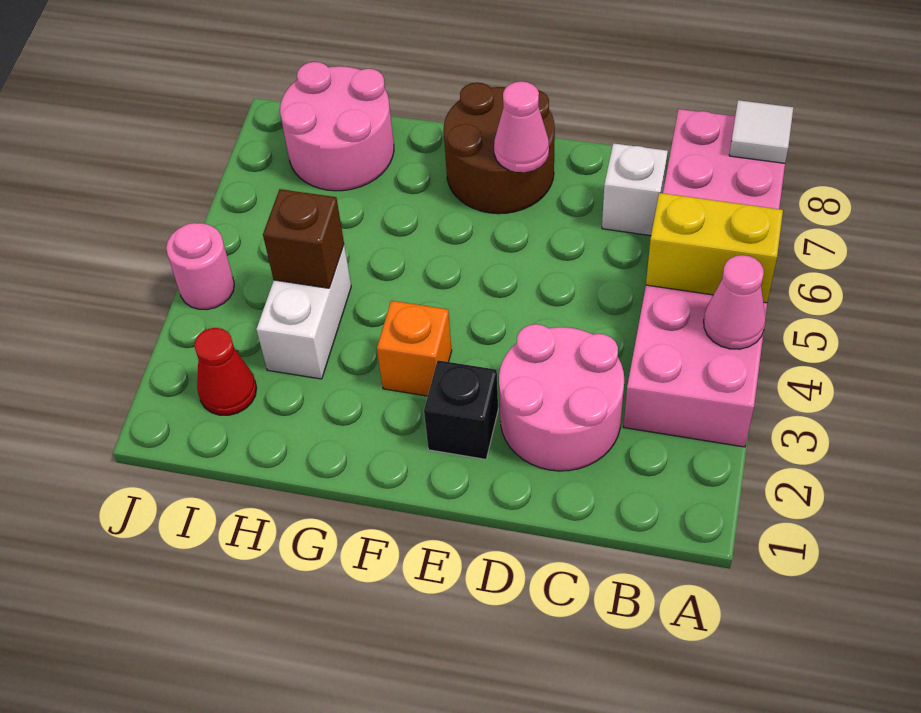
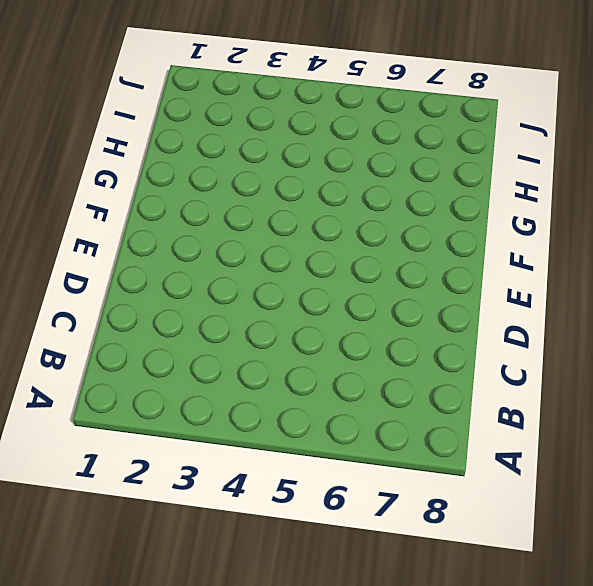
none -> pink brick A3:B8 level 1
none -> pink round brick C2:D3 level 1
none -> white brick C7 level 1

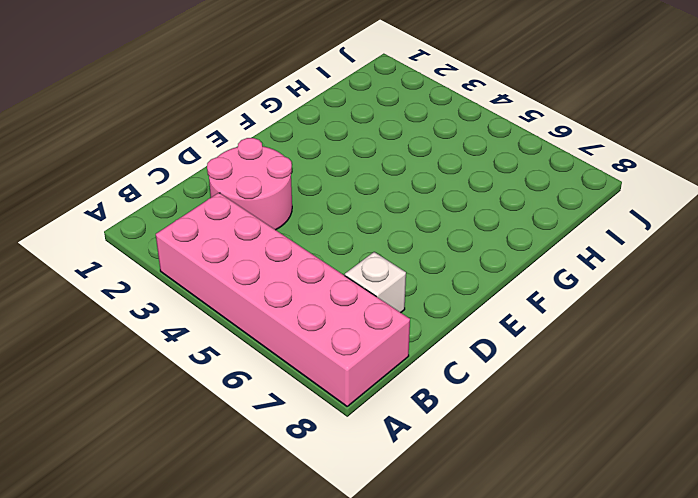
none -> black brick E2 level 1
none -> brown round brick E7:F8 level 1
none -> orange brick F3 level 1

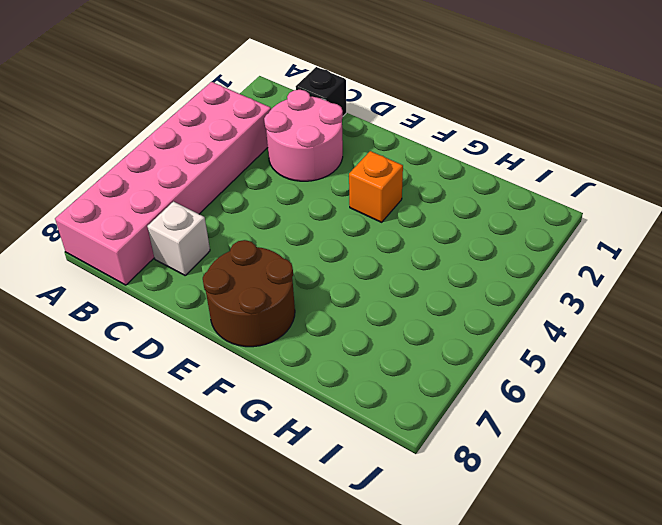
black brick C1 level 1 -> black brick E2 level 1
none -> white brick H3:H4 level 1
none -> pink round brick H7:I8 level 1
none -> red cone I2 level 1

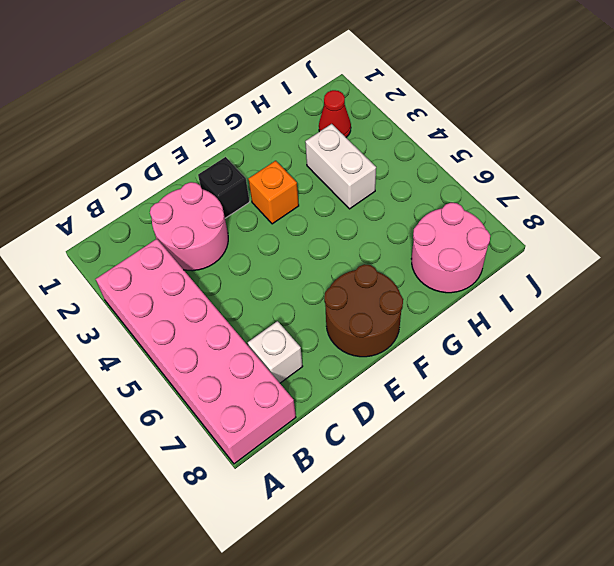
none -> pink round brick J4 level 1
none -> pink cone A4 level 2
none -> yellow brick A5:B5 level 2

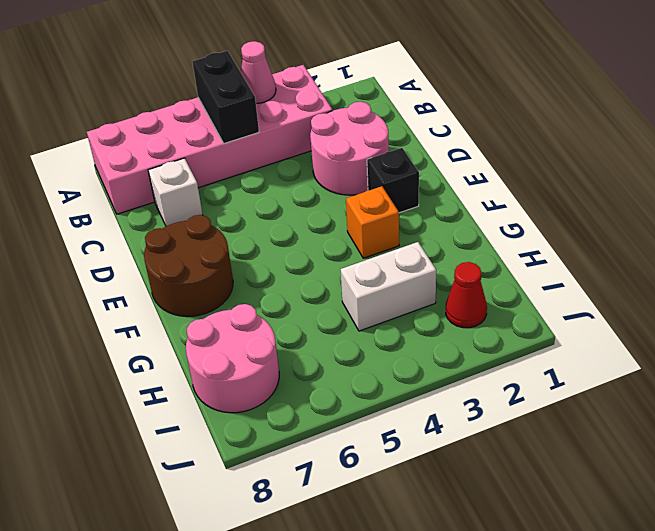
black brick A5:B5 level 2 -> yellow brick A5:B5 level 2
none -> pink round brick J4 level 1
none -> white tile A8 level 2
none -> pink cone E7 level 2

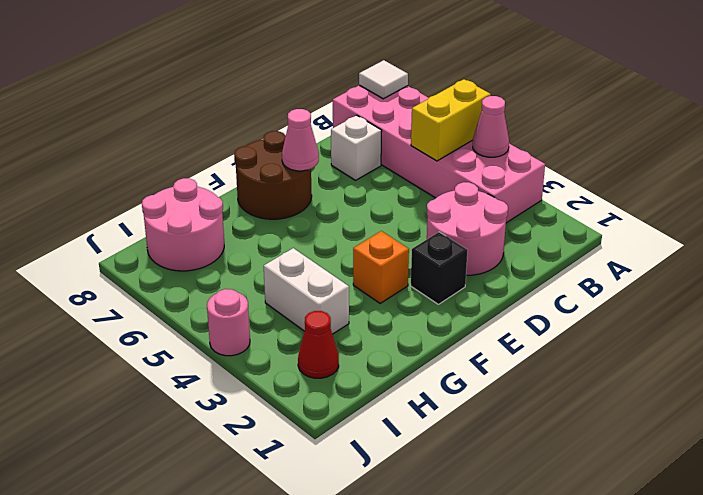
none -> brown brick H4 level 2

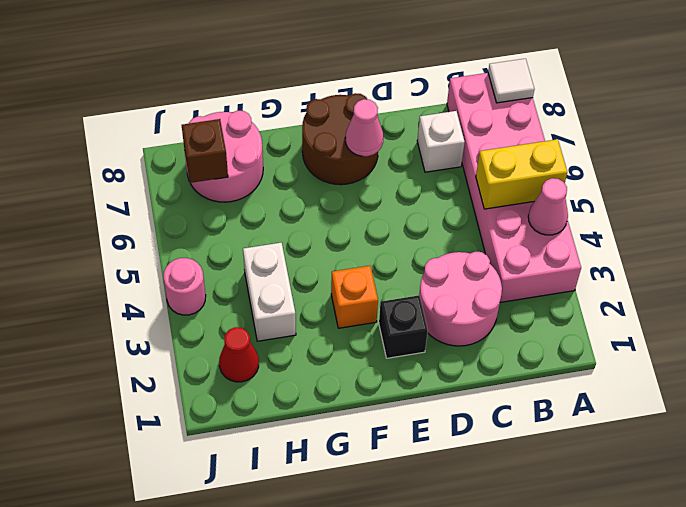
brown brick I7 level 2 -> brown brick H4 level 2

